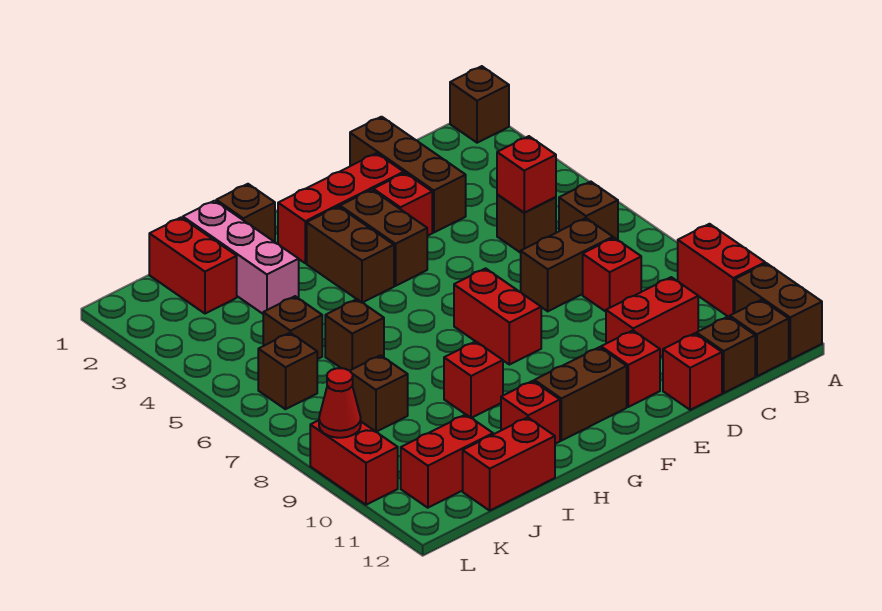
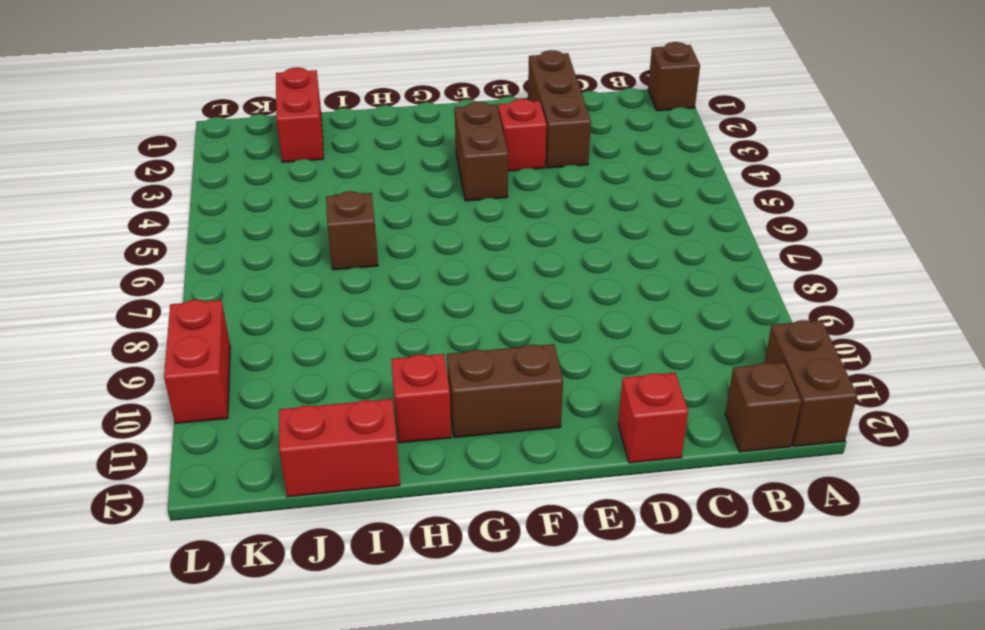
none -> red brick A9:A10 level 1
none -> brown brick B6 level 1
none -> brown brick C5 level 1
none -> brown brick C7:D7 level 1

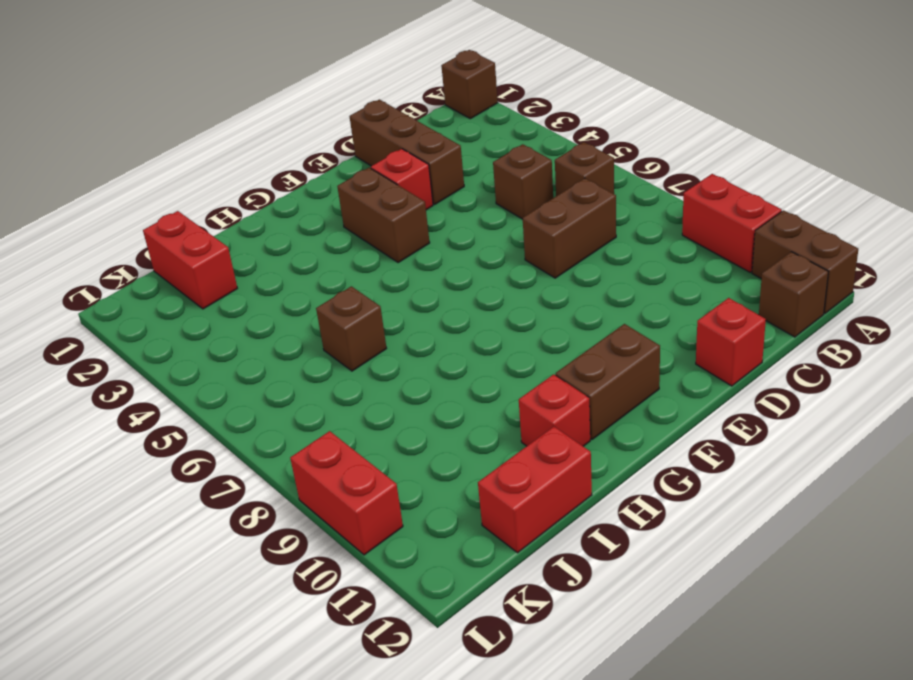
none -> red brick C8 level 1
none -> red brick C10:D10 level 1
none -> brown brick C12 level 1
none -> red brick E2:G2 level 1

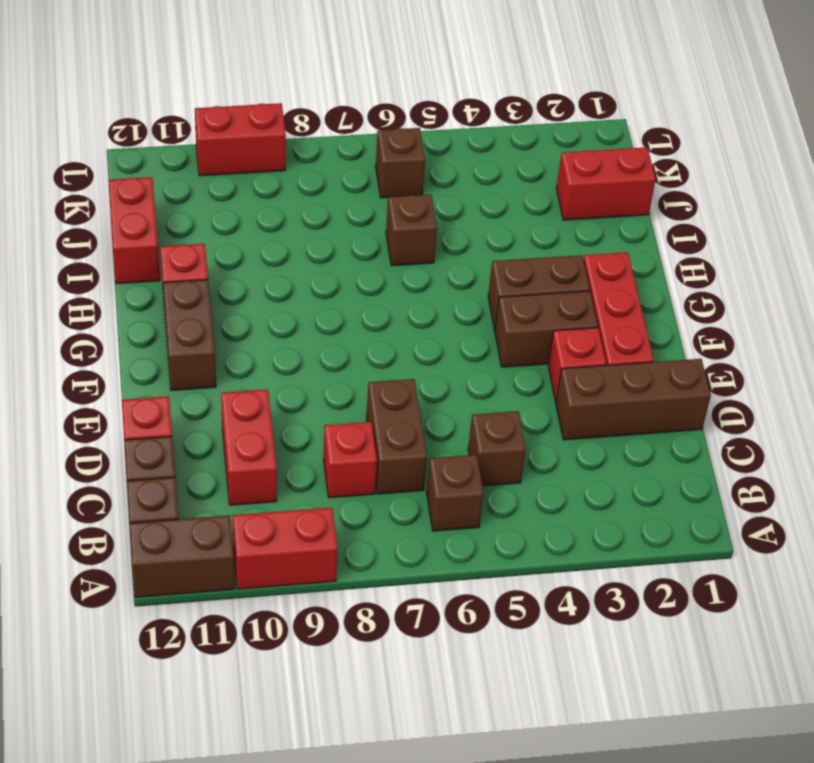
none -> brown brick A1 level 1
none -> red brick E11 level 1
none -> red brick F7:F8 level 1
none -> brown brick H1 level 1

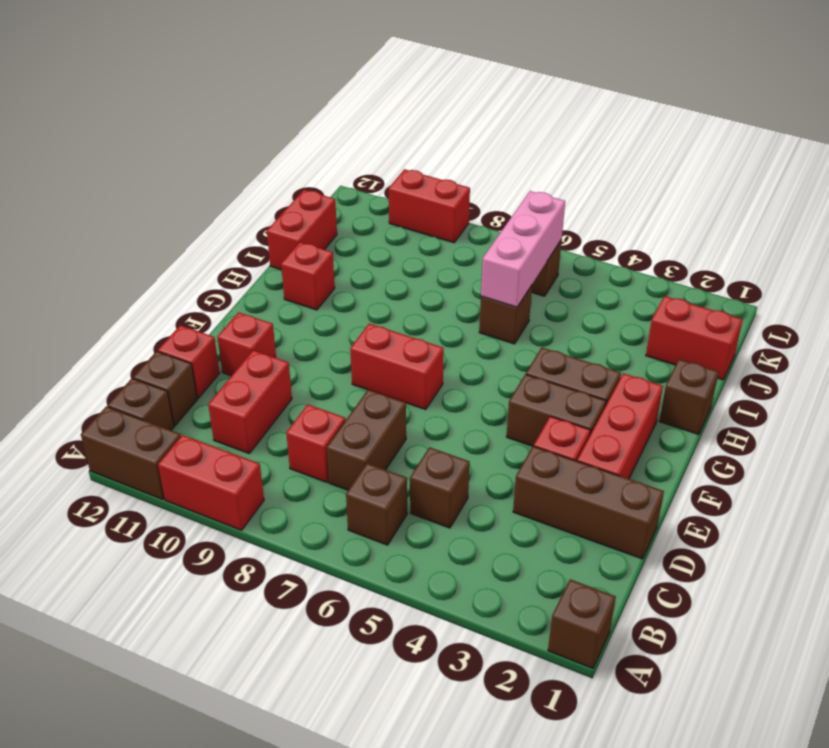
pink brick I6:K6 level 2 -> pink brick I1:I3 level 1
none -> brown brick F11:G11 level 1
none -> red brick H9 level 1
none -> brown brick J5 level 1
none -> brown brick J8 level 1

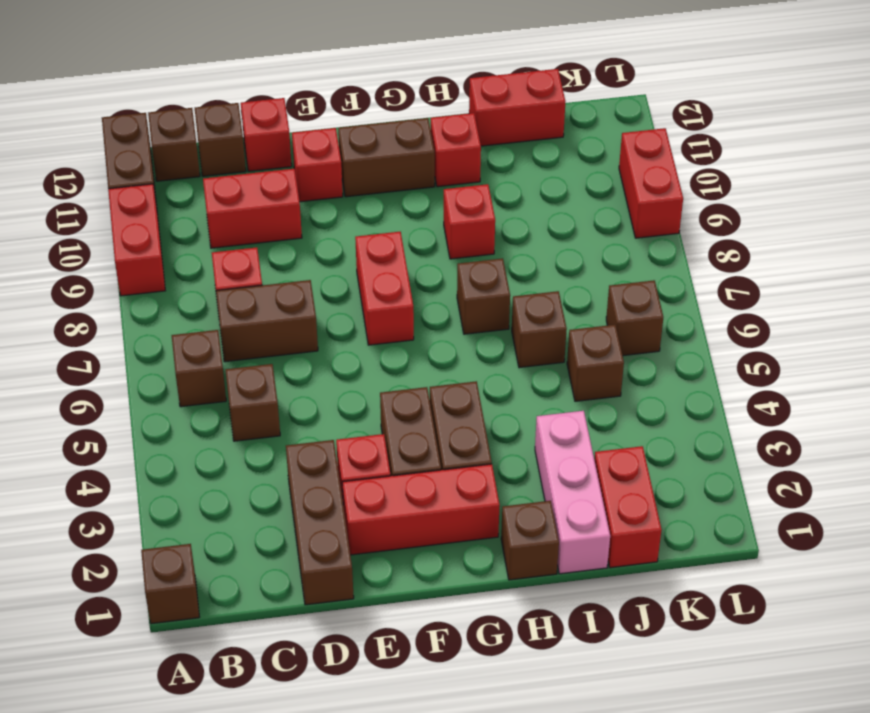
brown brick H7 level 1 -> brown brick J8 level 1
none -> red brick J11:K11 level 1
none -> red brick C5 level 2
none -> red cone L9 level 2

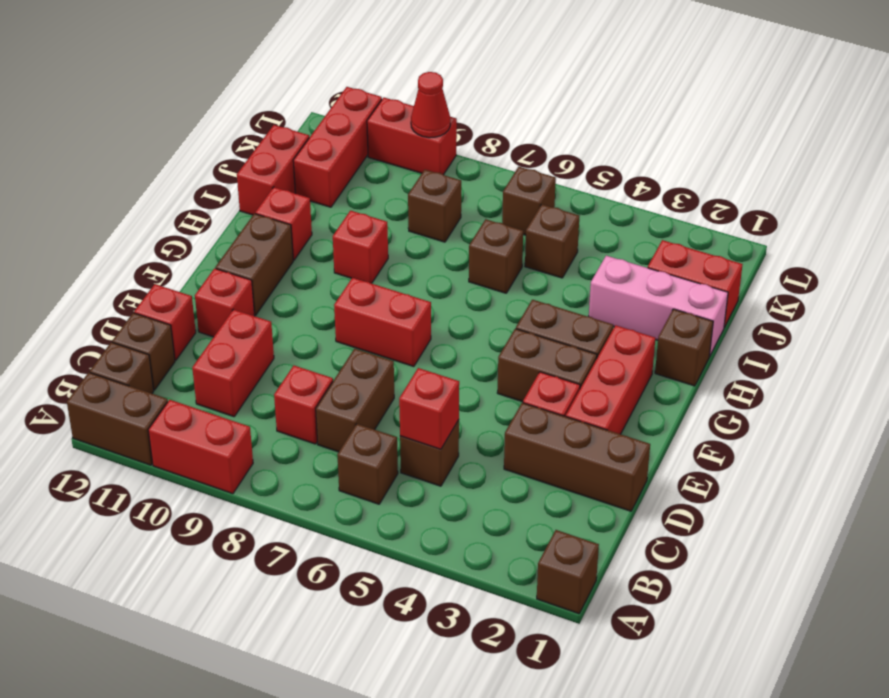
red brick J11:L11 level 1 -> red brick J11:K11 level 1

